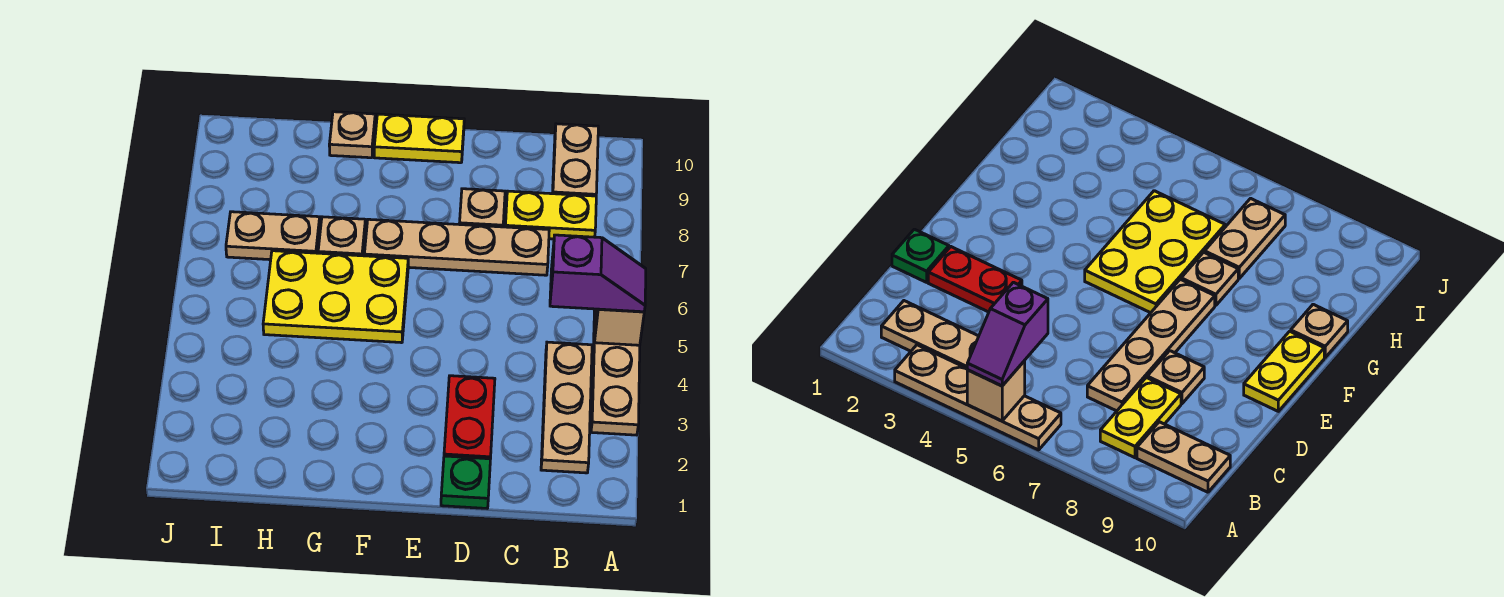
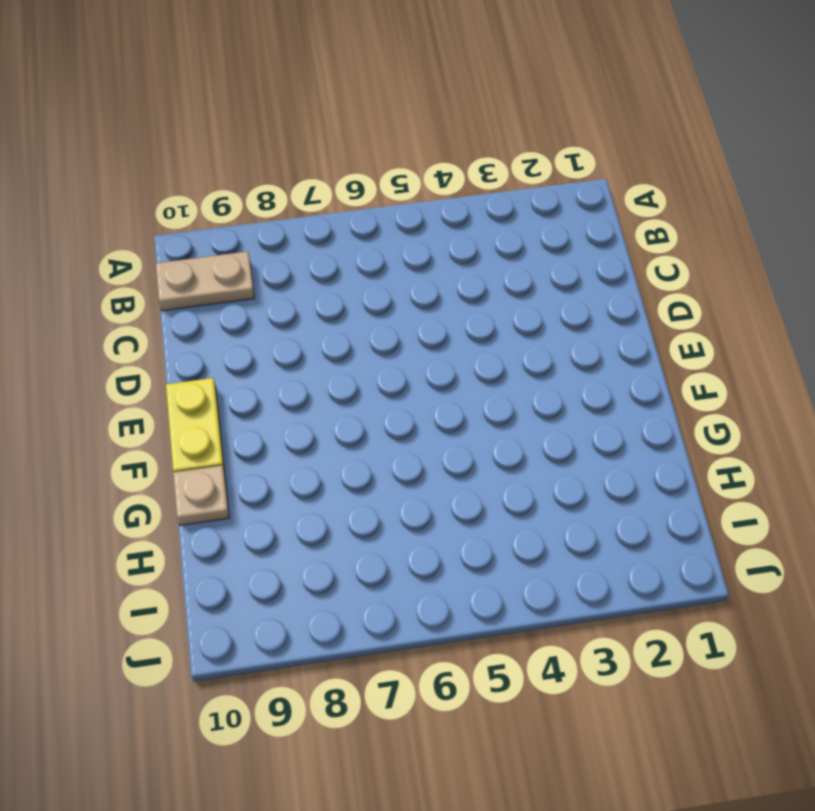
none -> tan plate A3:A6 level 1
none -> tan plate B2:B4 level 1
none -> yellow plate B8:C8 level 1

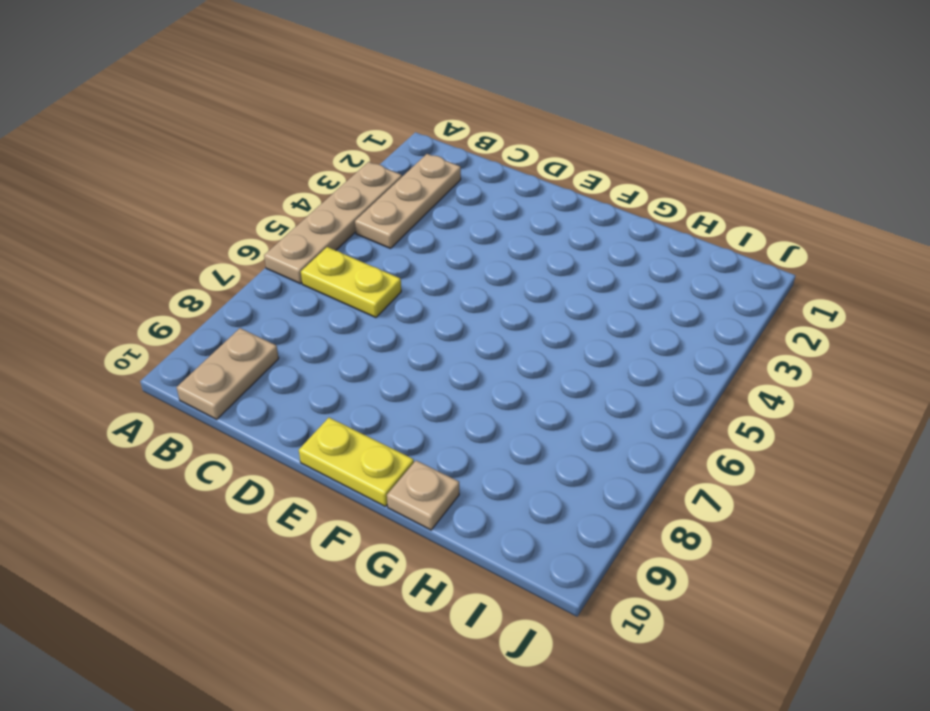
yellow plate B6:C6 level 1 -> yellow plate B8:C8 level 1
none -> tan plate C7:F7 level 1
none -> green plate D1 level 1
none -> red plate D2:D3 level 1

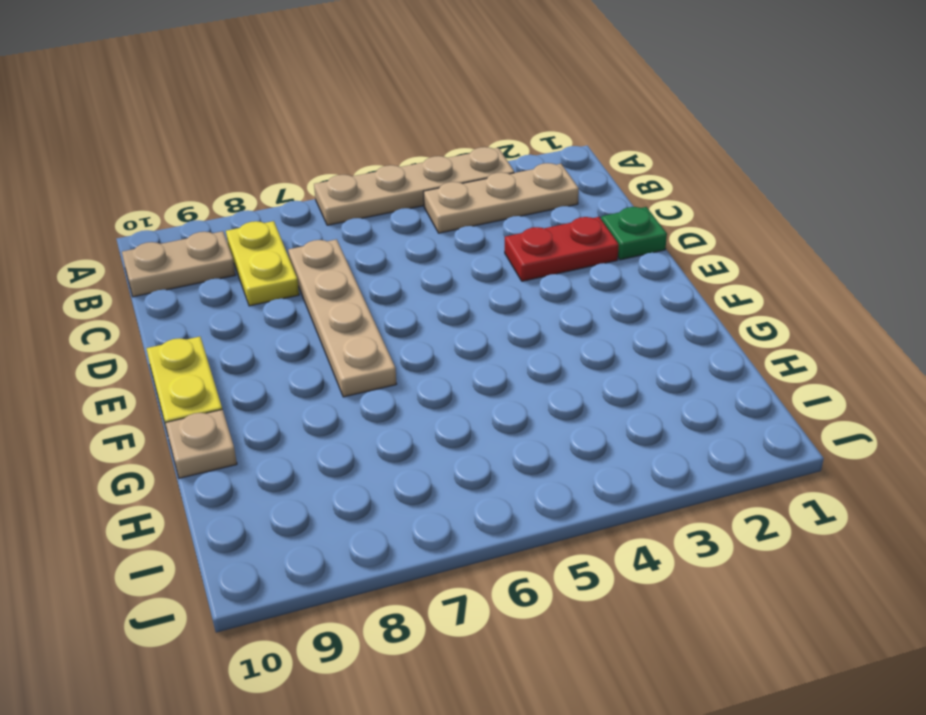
none -> tan plate D8 level 1
none -> yellow plate F5:H6 level 1
none -> tan plate G7 level 1

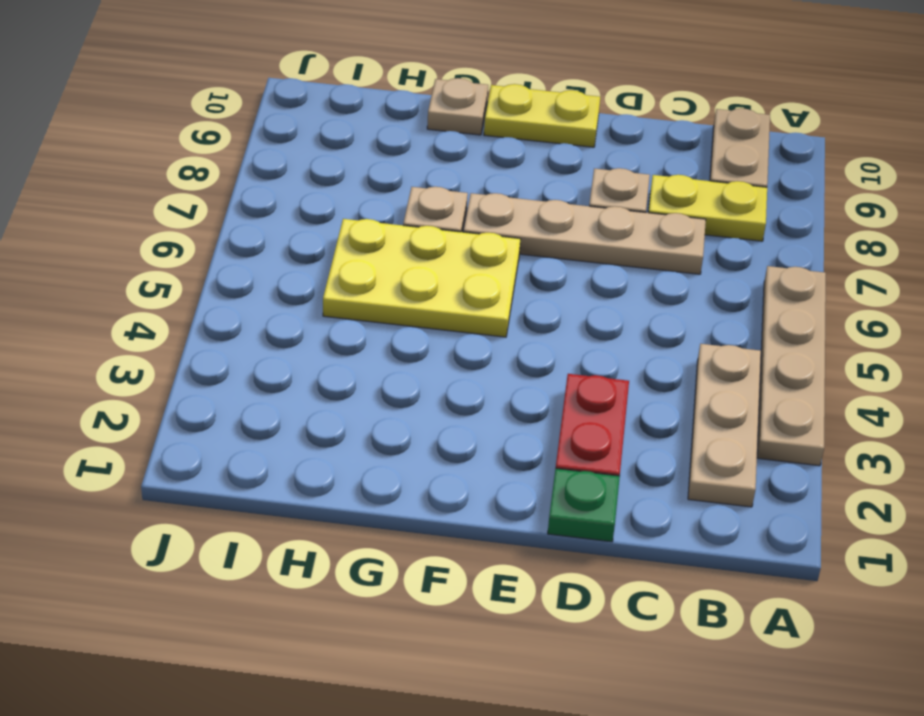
none -> tan plate H7:I7 level 1
none -> tan brick A5 level 2
none -> purple slope A5:B5 level 3 top B

